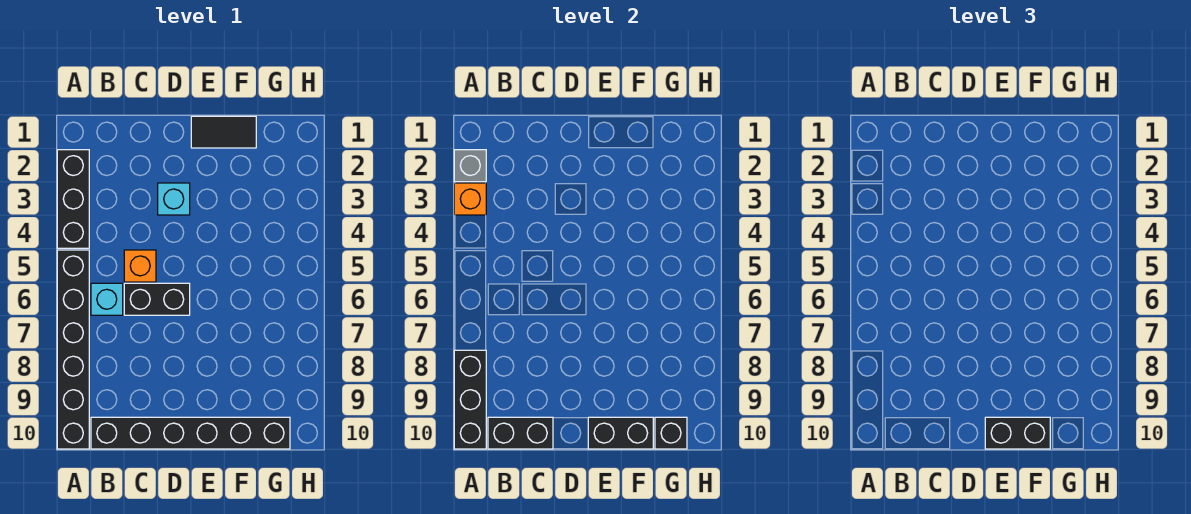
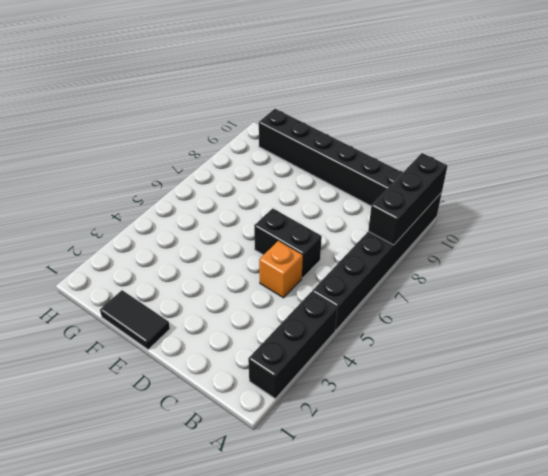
none -> cyan brick B6 level 1
none -> cyan brick D3 level 1
none -> grey brick A2 level 2

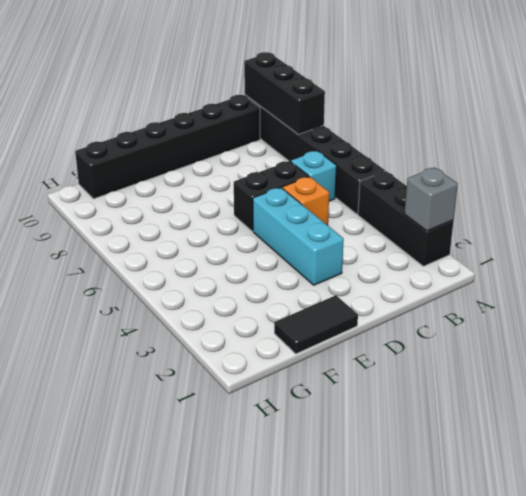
cyan brick D3:D5 level 1 -> cyan brick D3 level 1
none -> orange brick A3 level 2
none -> black brick B10:C10 level 2
none -> black brick E10:F10 level 2

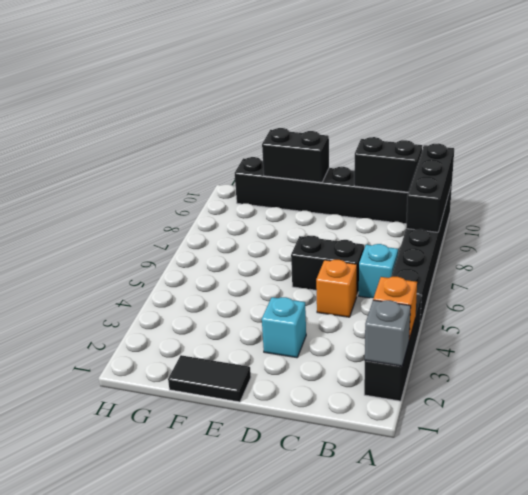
none -> black brick G10 level 2
none -> black brick E10:F10 level 3

